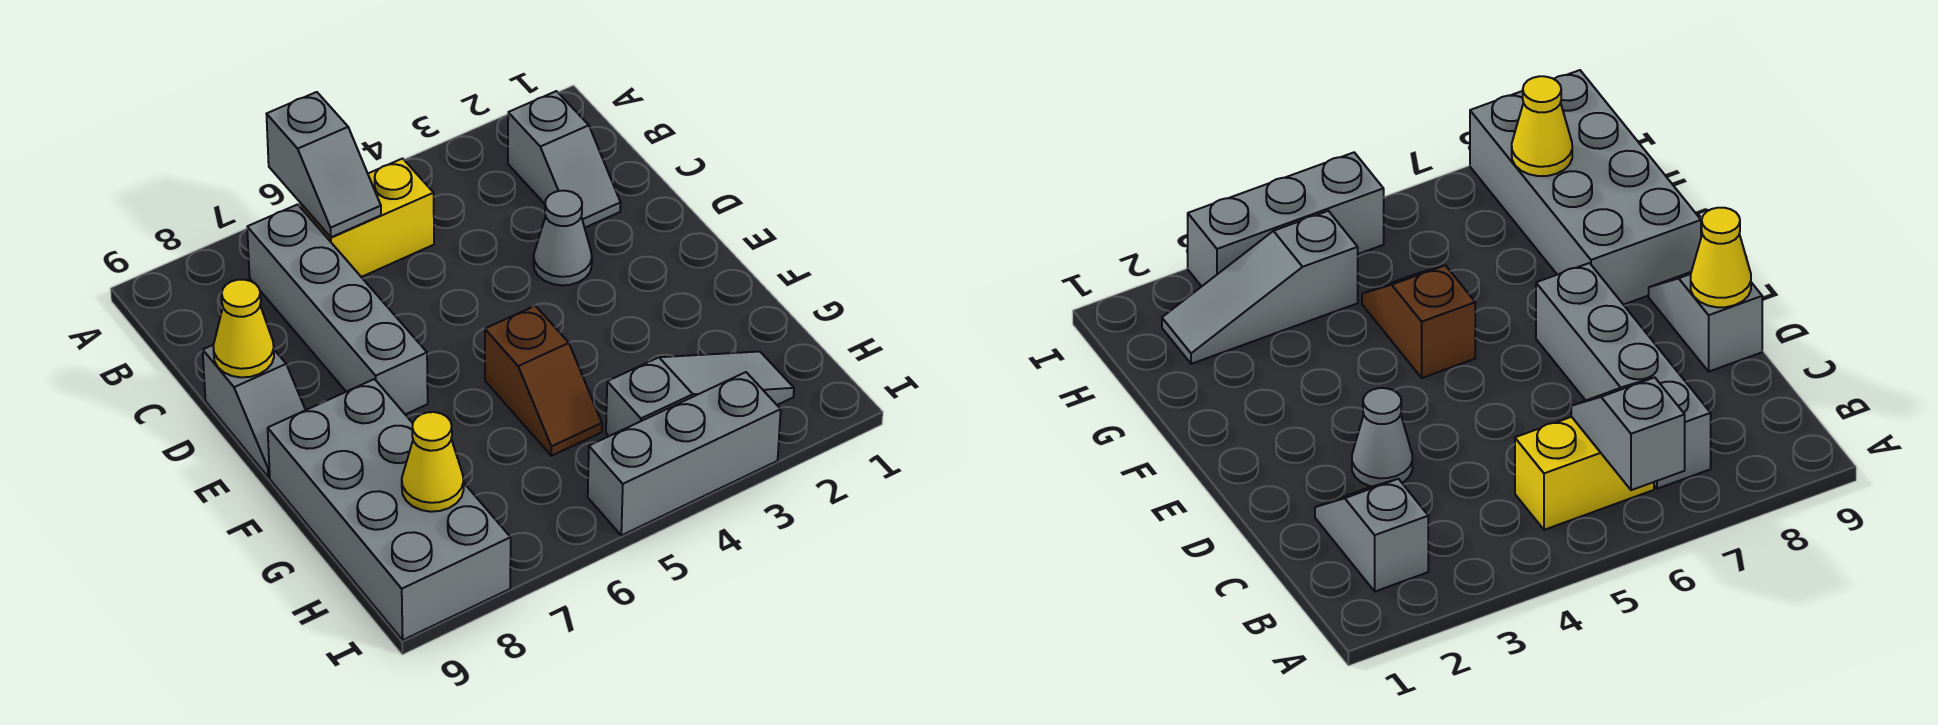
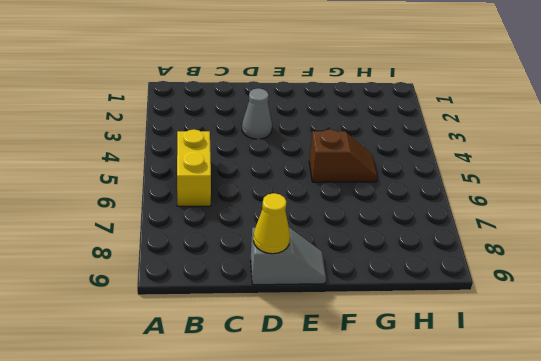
none -> grey slope B2:C2 level 1 top B
none -> grey brick B7:E7 level 1
none -> grey brick F8:I9 level 1

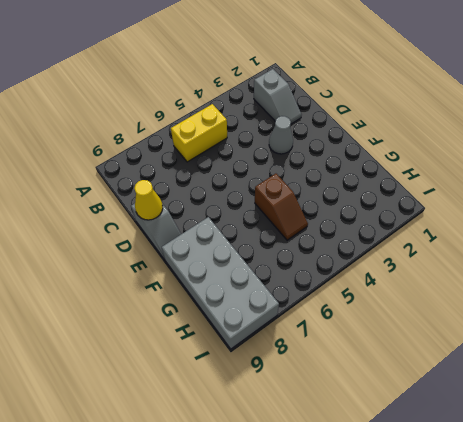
none -> grey brick B7:E7 level 1
none -> grey slope H2:H4 level 1 top 4
none -> grey brick I3:I5 level 1

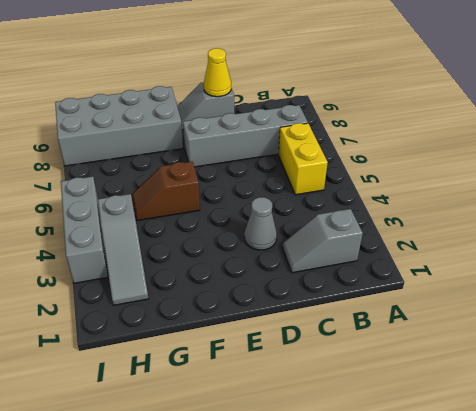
none -> grey slope A6:B6 level 2 top A
none -> yellow cone H8 level 2

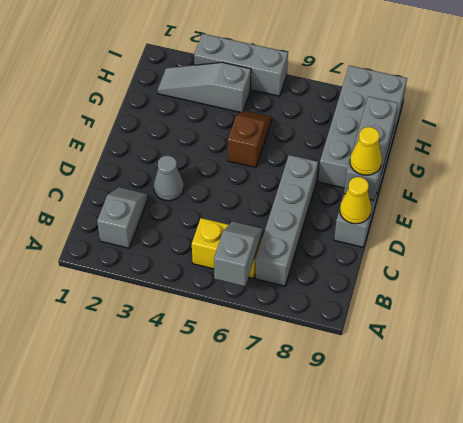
grey brick E9:G9 level 2 -> none
yellow cone E9 level 3 -> yellow cone H8 level 2

